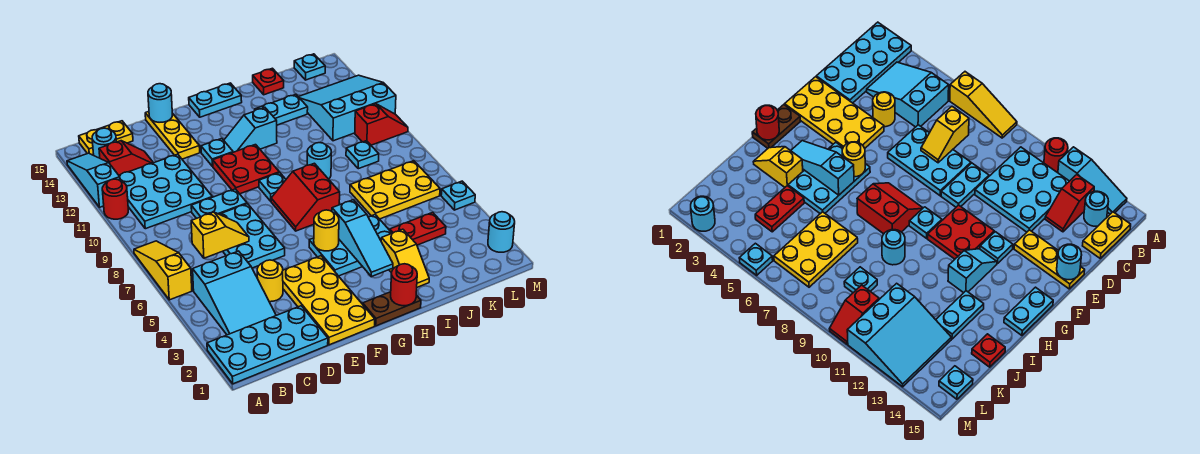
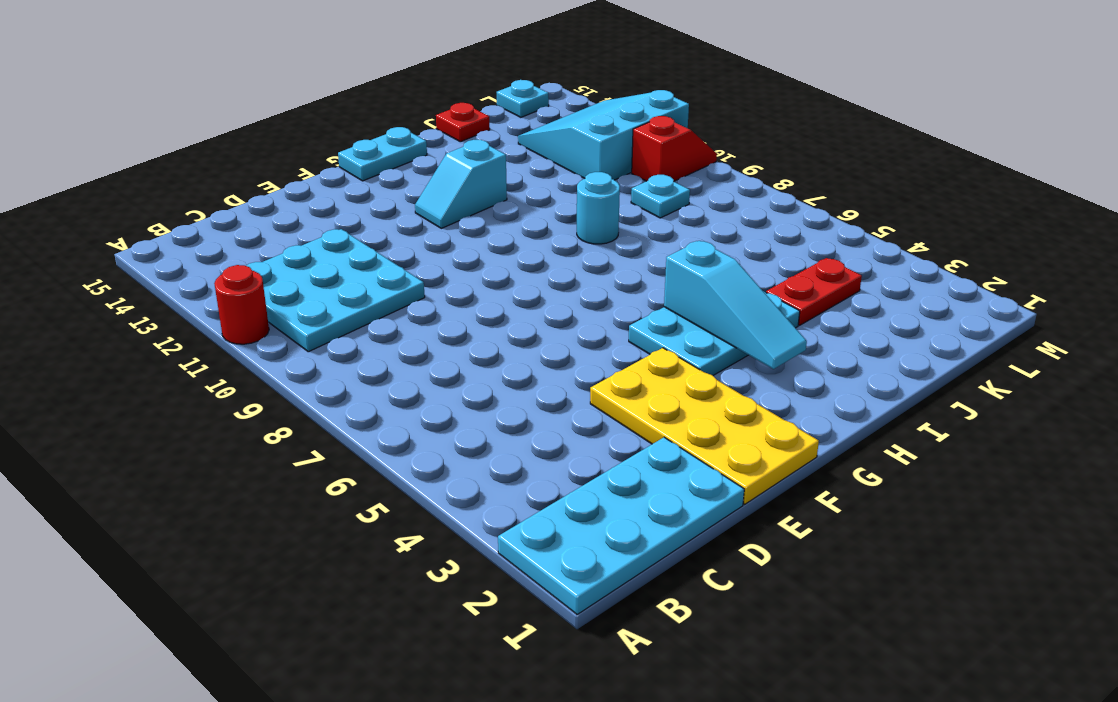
none -> yellow slope A6:A8 level 1 top 6
none -> cyan slope A12:A14 level 1 top 12
none -> cyan slope B3:C5 level 1 top 5
none -> red slope B13:C13 level 1 top B

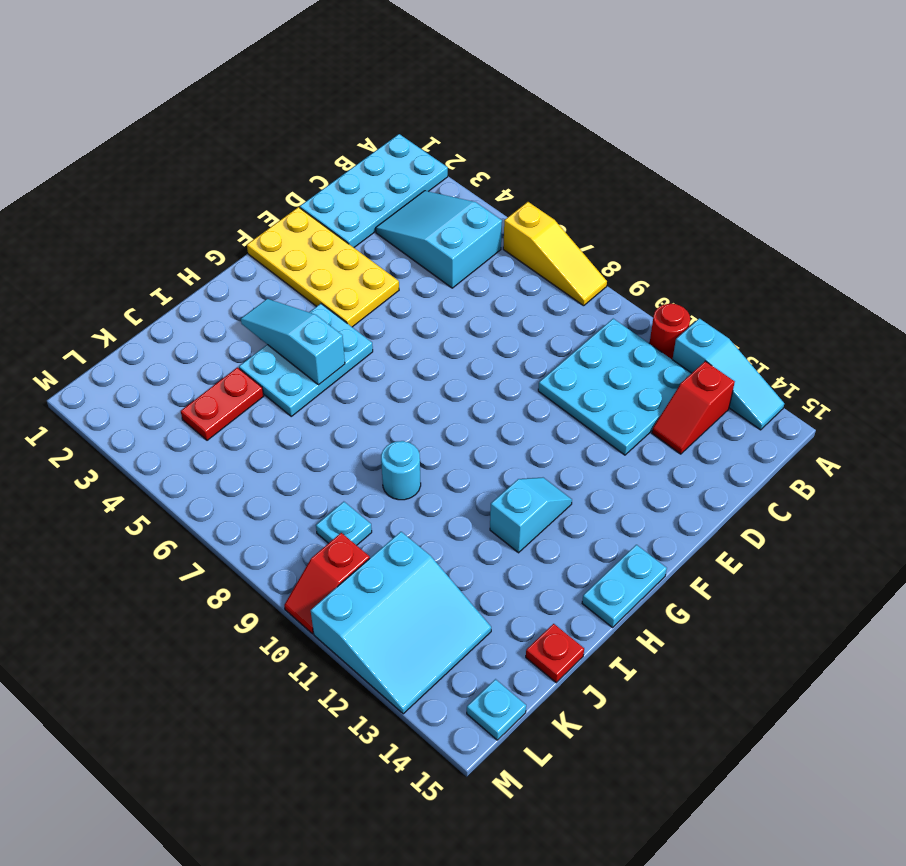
none -> cyan round brick B14 level 1
none -> yellow plate B15:C15 level 1
none -> yellow round brick D4 level 1
none -> cyan plate D6:E8 level 1

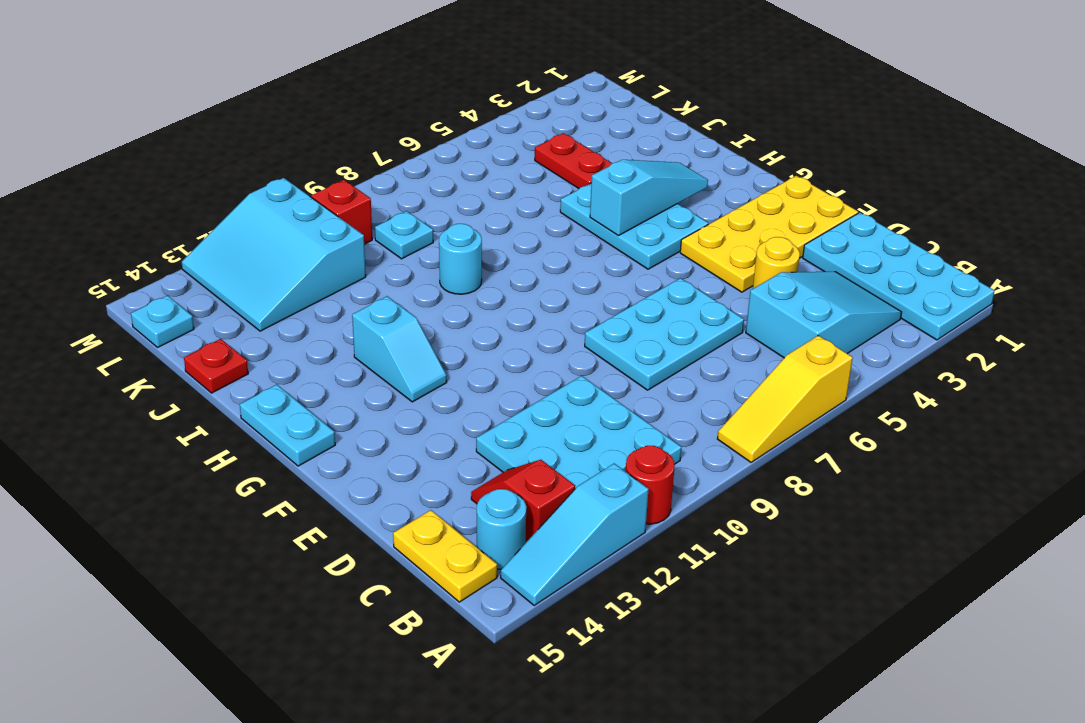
none -> cyan plate D9:E9 level 1
none -> yellow plate E13:E15 level 1
none -> red plate F10:G11 level 1
none -> cyan plate F12 level 1

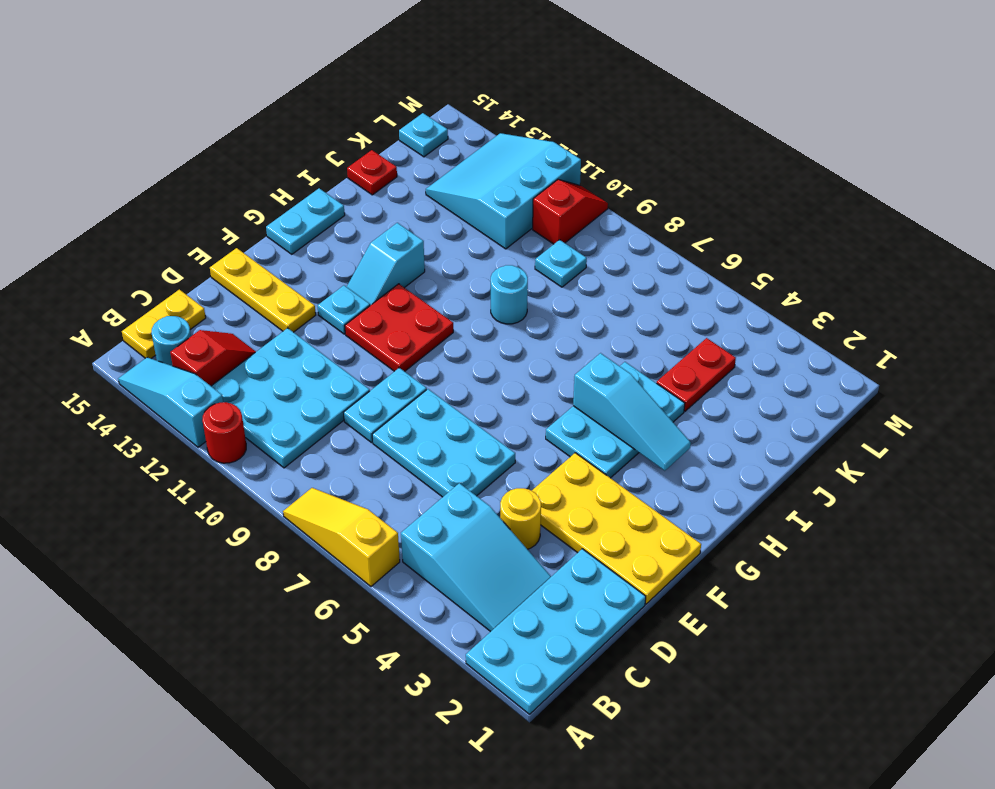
none -> brown plate G1:H1 level 1
none -> red slope G7:H8 level 1 top H
none -> cyan plate G9 level 1
none -> yellow slope I2:I3 level 1 top 3

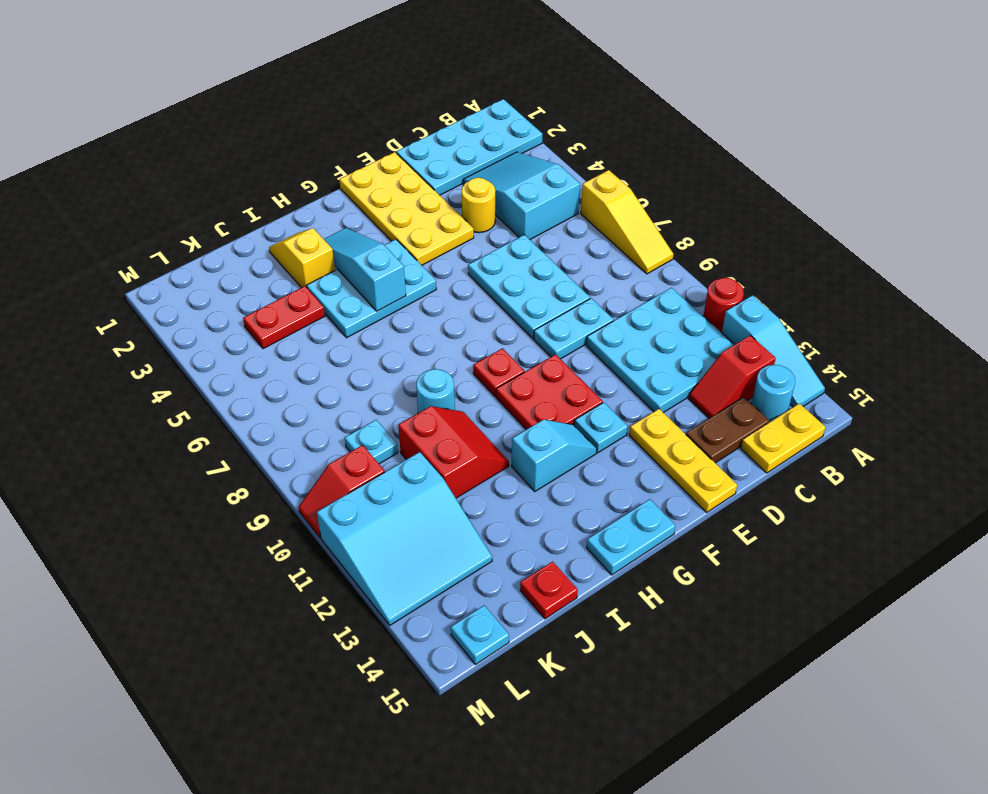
brown plate C14:D14 level 1 -> brown plate G1:H1 level 1
red plate G9 level 1 -> cyan plate G9 level 1
red slope I10:J11 level 1 top J -> red slope G7:H8 level 1 top H
none -> cyan plate I13:J13 level 1
none -> yellow plate J6:L7 level 1
none -> cyan round brick M2 level 1
none -> cyan plate M5 level 1

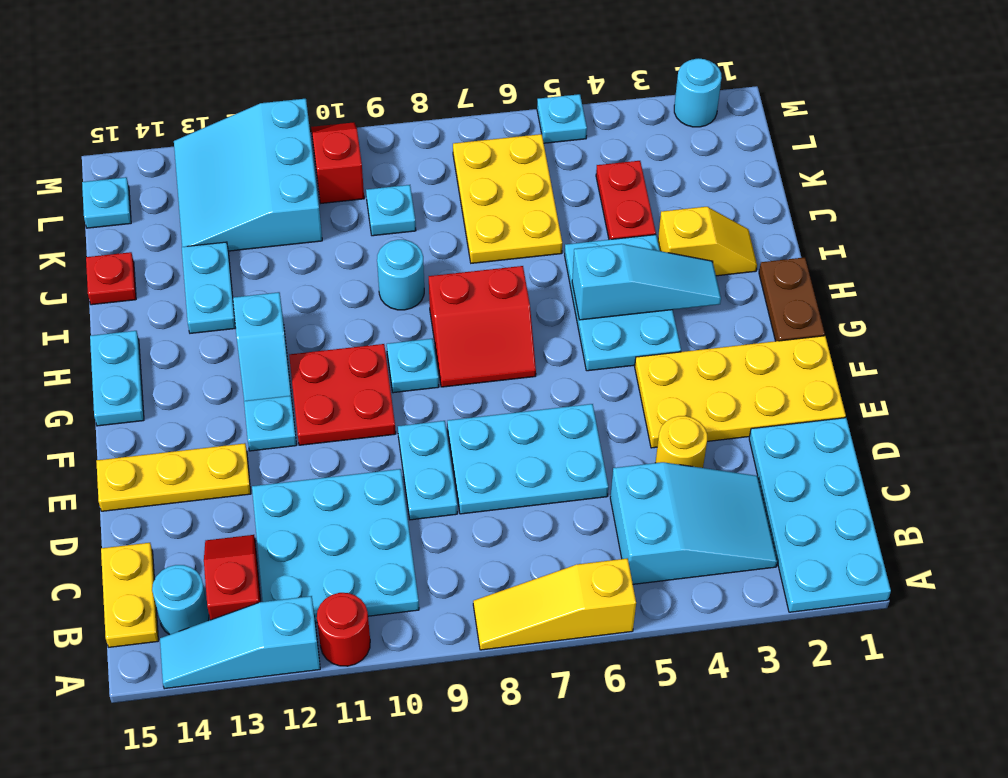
none -> yellow slope C7:D7 level 2 top C
none -> cyan round brick E15 level 2
none -> yellow round brick G5 level 2
none -> red round brick H1 level 2

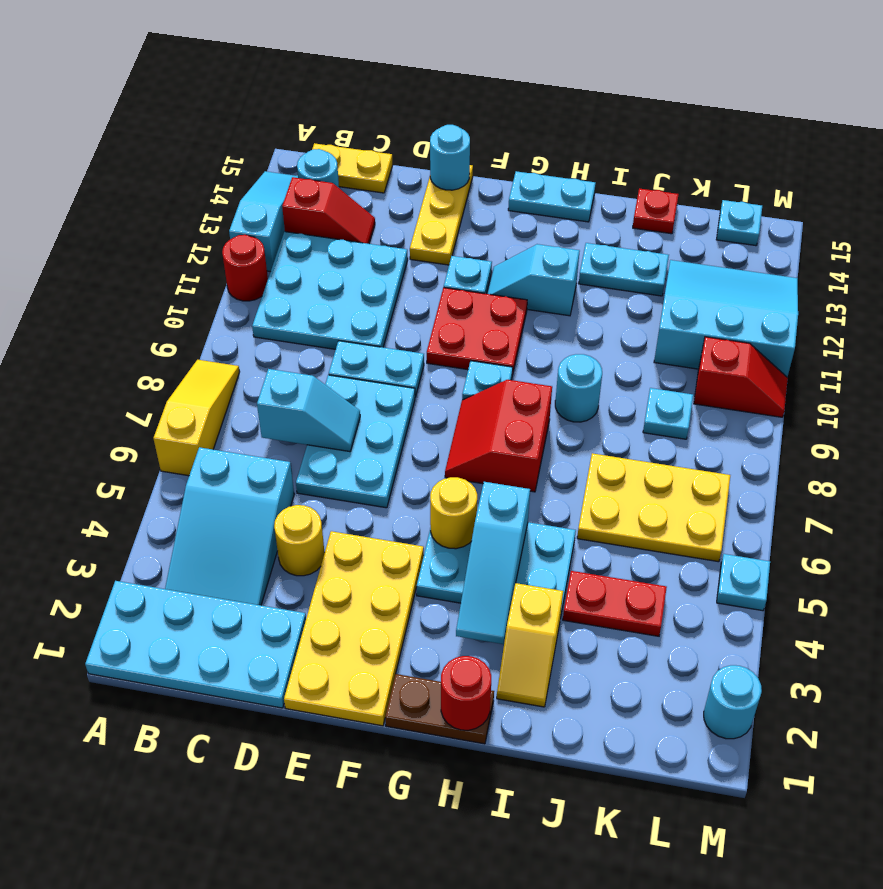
cyan slope C7:D7 level 2 top C -> yellow slope C7:D7 level 2 top C

